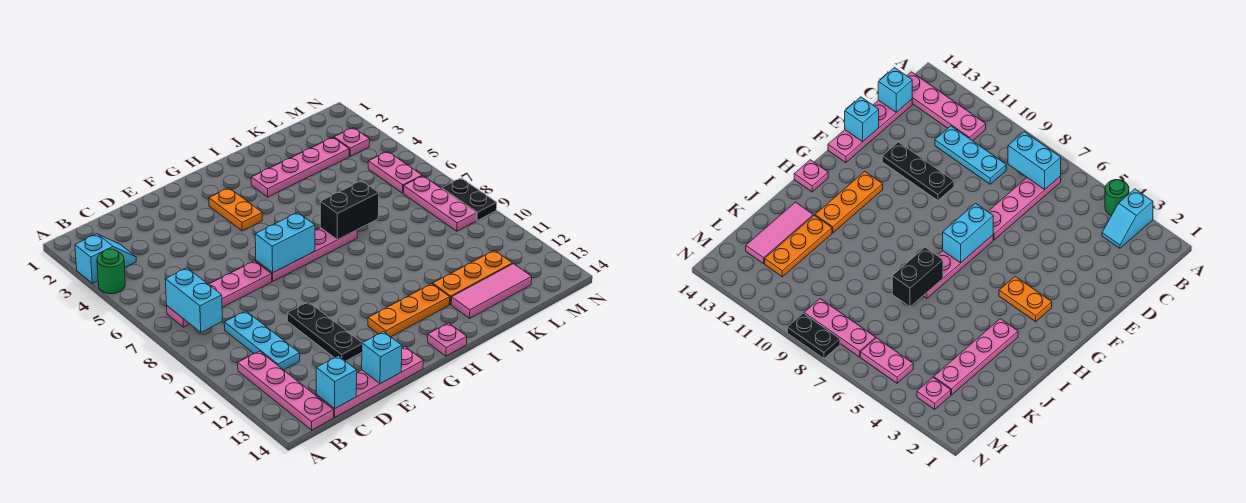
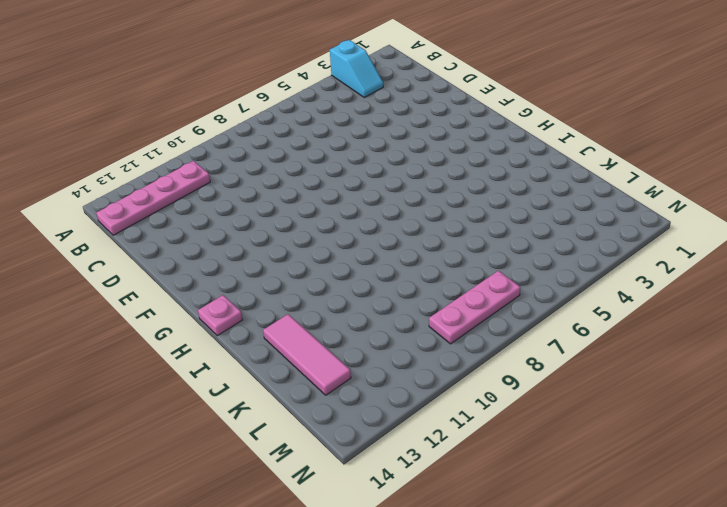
none -> green round brick A4 level 1
none -> pink plate B7:E7 level 1
none -> cyan plate C9:C11 level 1

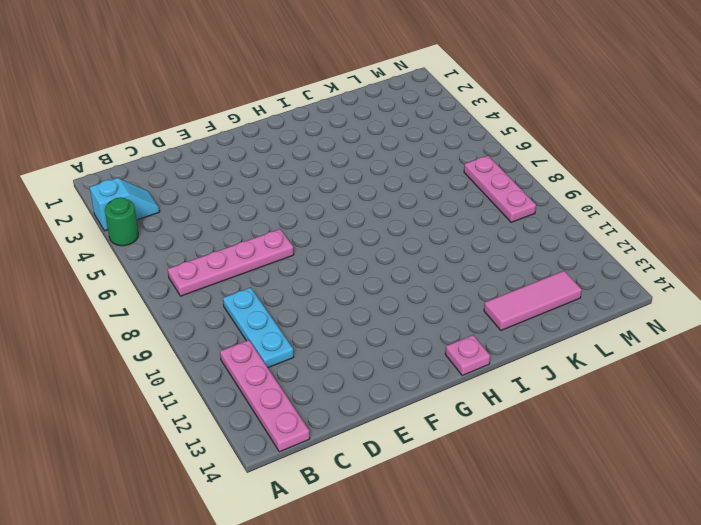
none -> pink plate C14:F14 level 1
none -> black plate E10:E12 level 1
none -> pink plate F7:I7 level 1

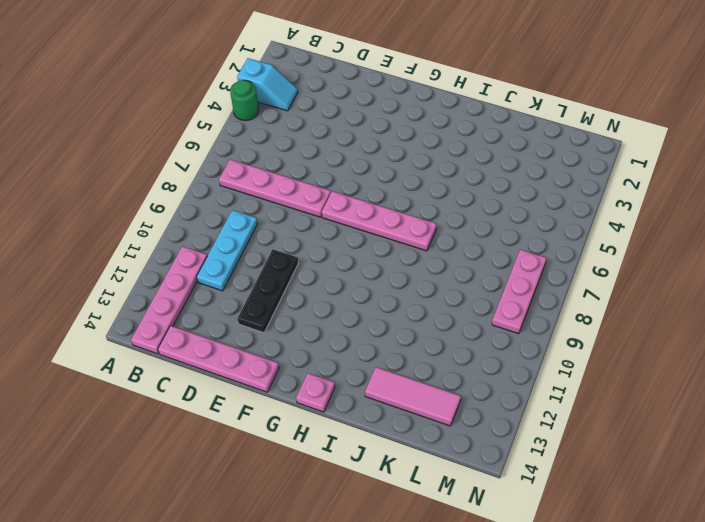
none -> orange plate G3:G4 level 1
none -> orange plate G12:I12 level 1
none -> pink plate I3:L3 level 1

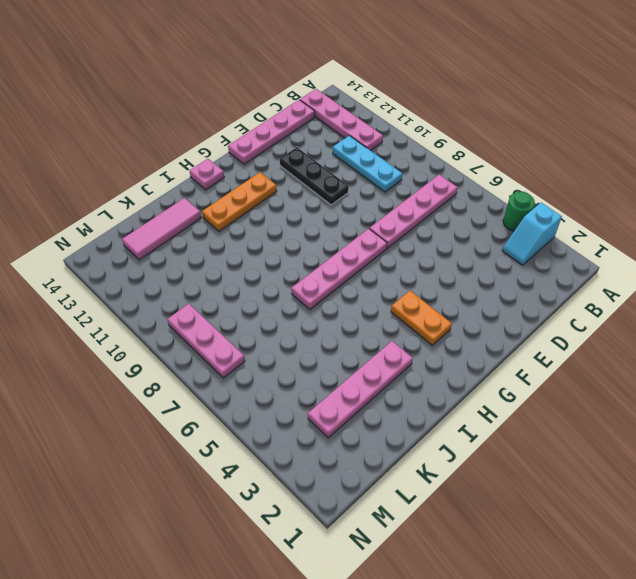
none -> orange plate J12:L12 level 1
none -> pink plate M3 level 1
none -> pink plate M5:M6 level 1

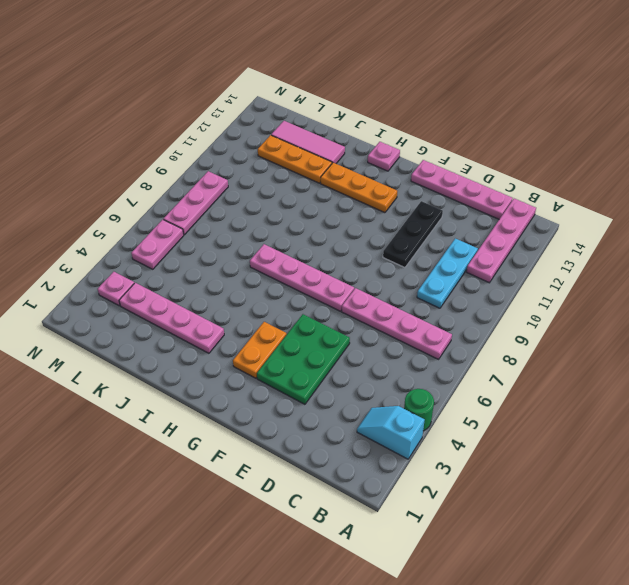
green plate E3:F5 level 1 -> none
none -> black plate N8:N9 level 1
none -> cyan brick B7:B8 level 2
none -> cyan brick C14 level 2

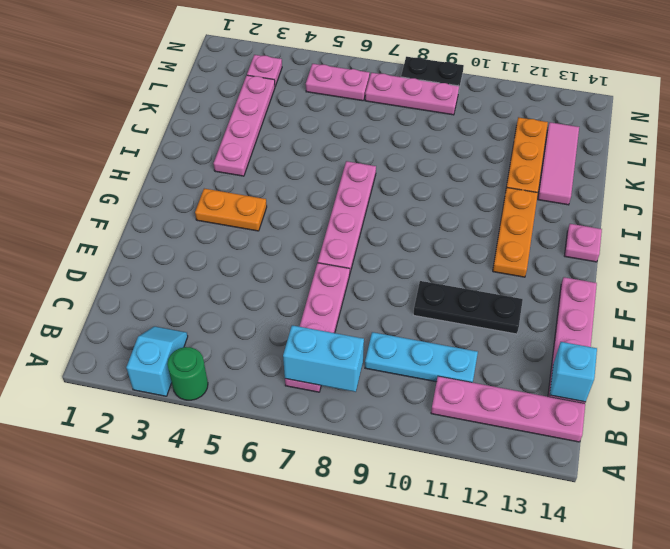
none -> cyan brick E14 level 2
none -> cyan brick F7:G7 level 2
none -> black brick I7:J7 level 2

